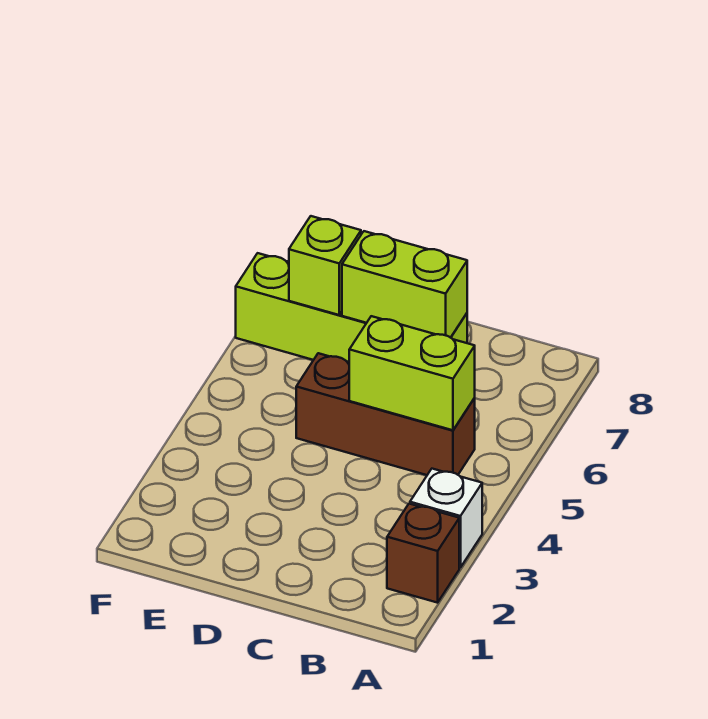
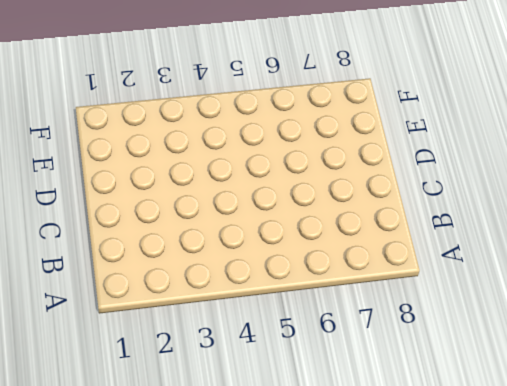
none -> brown brick A2 level 1
none -> white brick A3 level 1

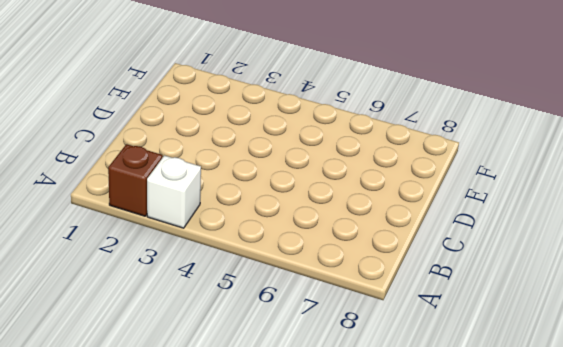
none -> brown brick B5:D5 level 1
none -> lime brick C7:F7 level 1

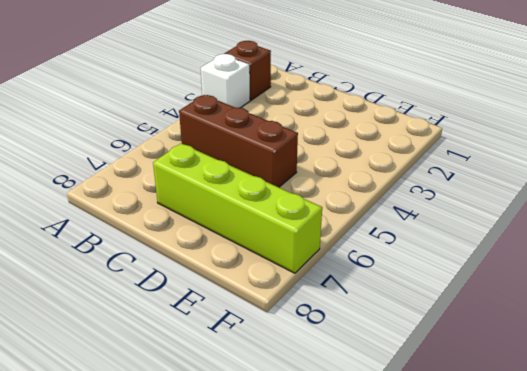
none -> lime brick B5:C5 level 2
none -> lime brick C7:D7 level 2

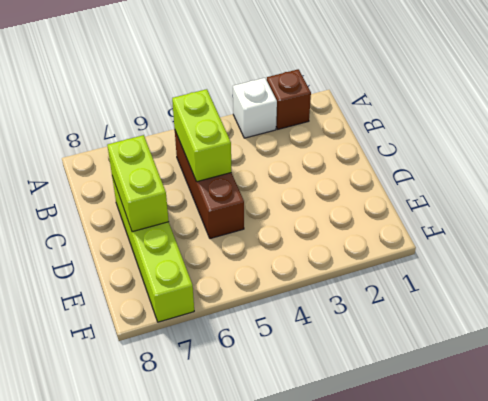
none -> lime brick E7 level 2

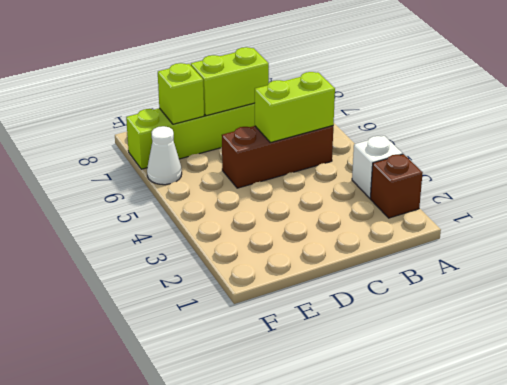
white cone F6 level 1 -> none

